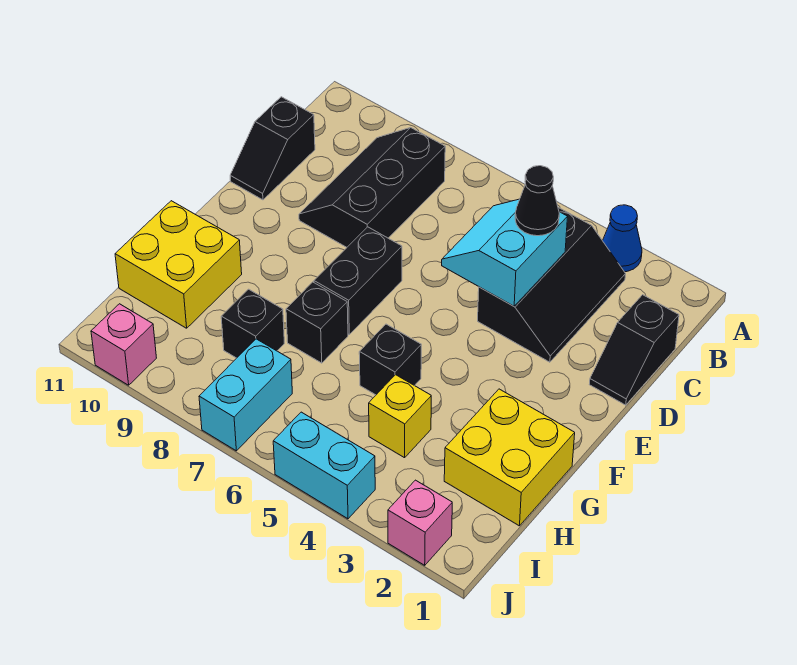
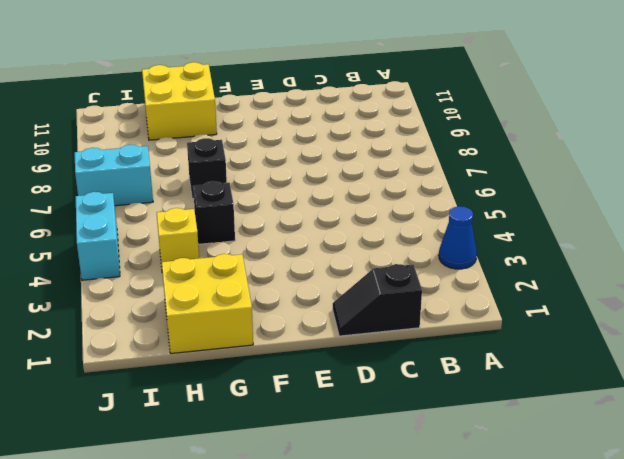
none -> black slope B3:D4 level 1 top 4
none -> black slope B8:D9 level 1 top 8
none -> black slope C11:D11 level 1 top C

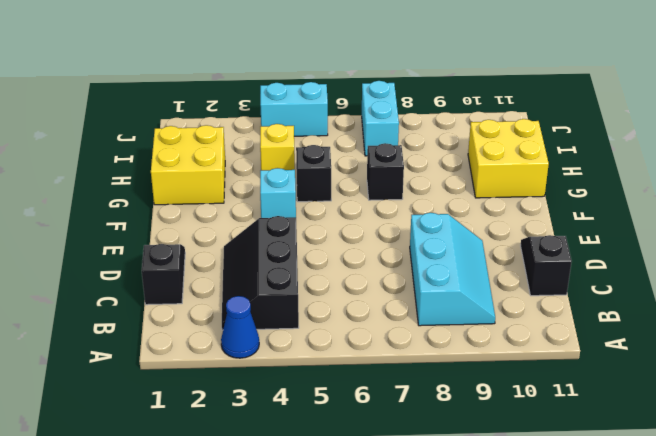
cyan slope B8:D9 level 1 top 8 -> black slope B8:D9 level 1 top 8
cyan brick F4 level 1 -> none
none -> black brick E7:F7 level 1
none -> black brick H8 level 1
none -> pink brick J2 level 1

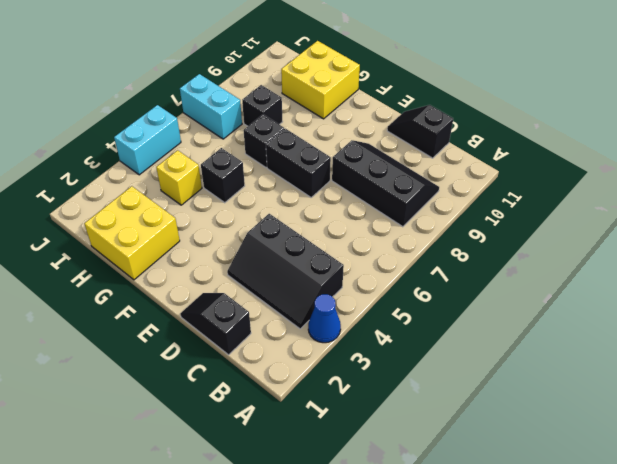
none -> pink brick J2 level 1
none -> pink brick J10 level 1
none -> cyan slope C4:D5 level 2 top 4

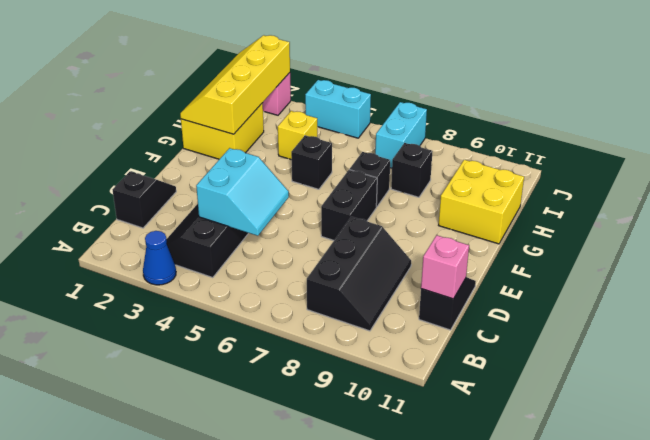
pink brick C11 level 2 -> pink brick J10 level 1
yellow slope G1:J2 level 2 top 2 -> none
none -> black cone C4 level 3

